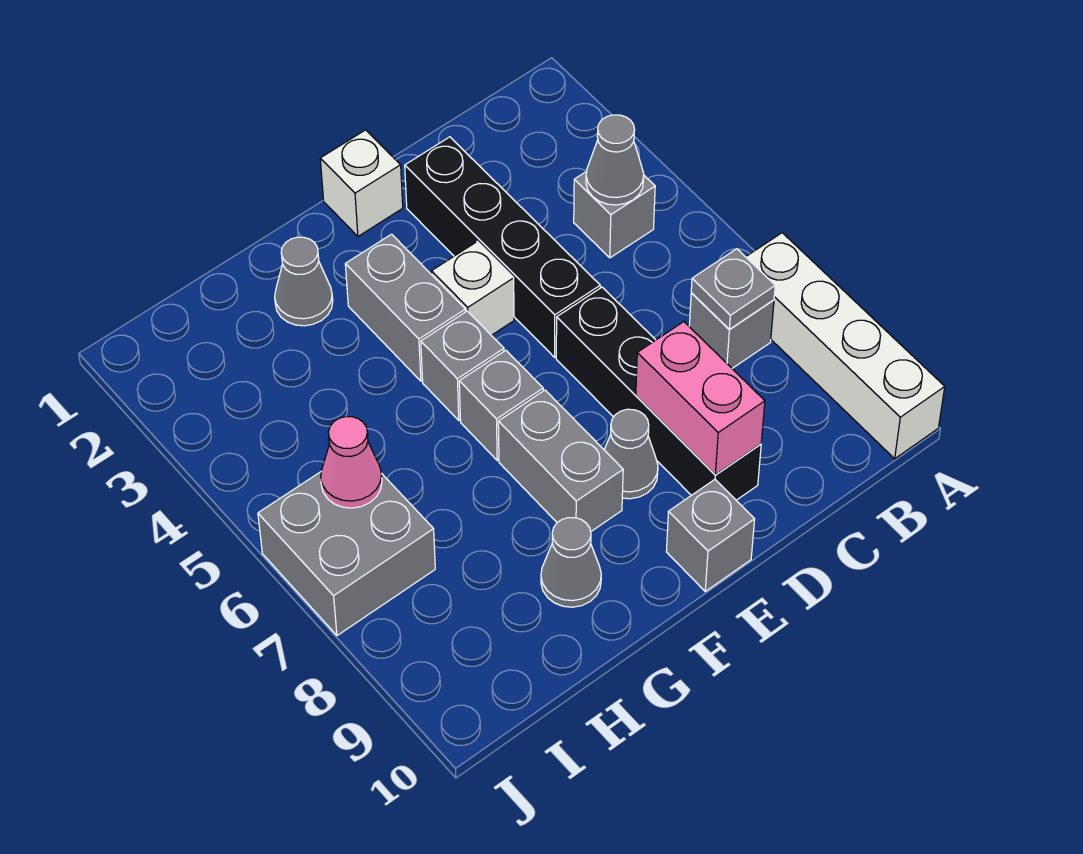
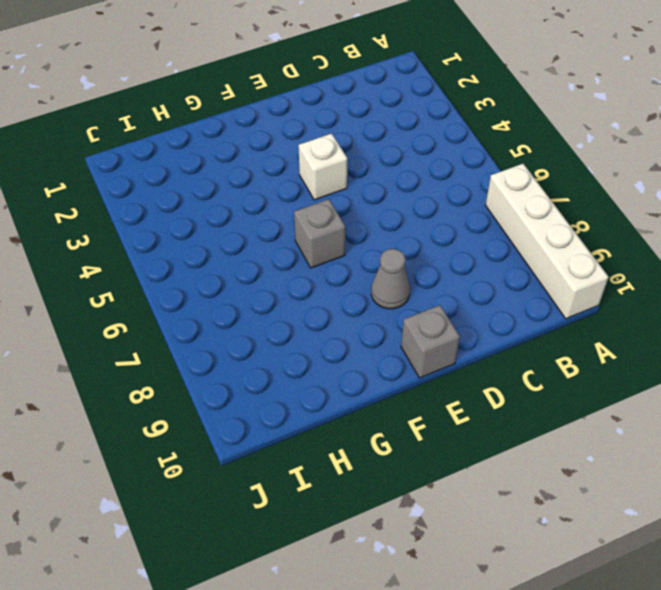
none -> grey brick B4 level 1
none -> grey brick B7 level 1
none -> black brick D2:D5 level 1

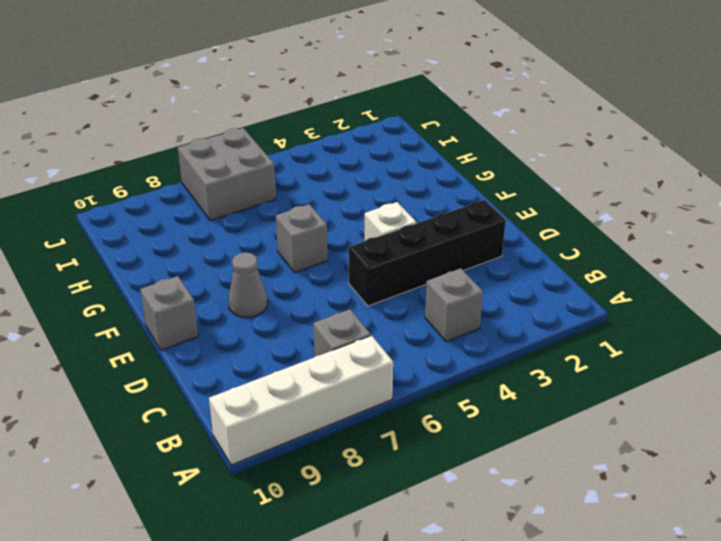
none -> black brick D6:D9 level 1
none -> white brick E1 level 1
none -> grey brick F3:F4 level 1

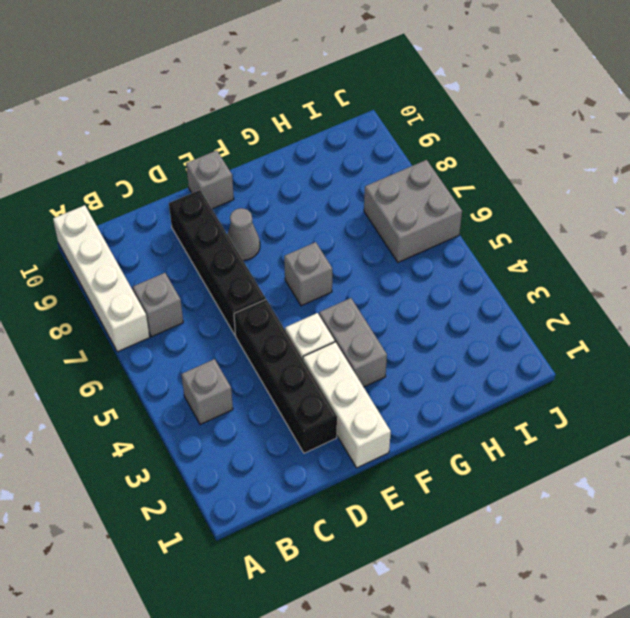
white brick E1:E3 level 1 -> white brick E1 level 1
none -> grey brick F5 level 1
none -> grey brick F7:F8 level 1
none -> grey cone G2 level 1

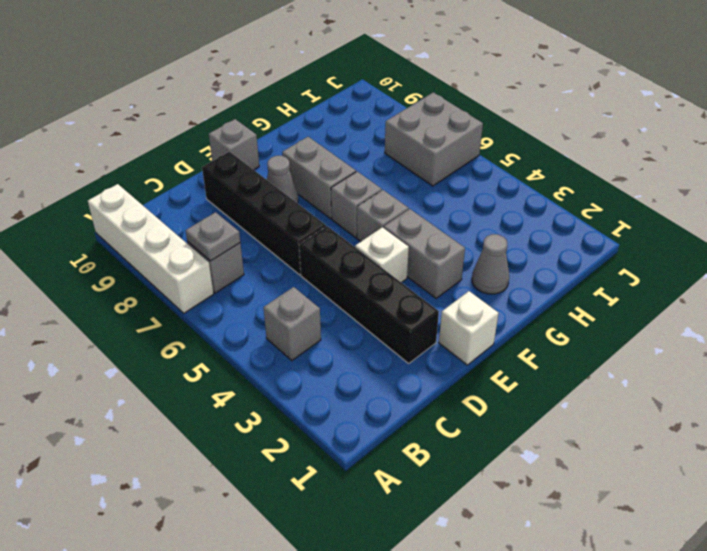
none -> grey cone G9 level 1
none -> grey cone B4 level 2
none -> pink brick D8:D9 level 2

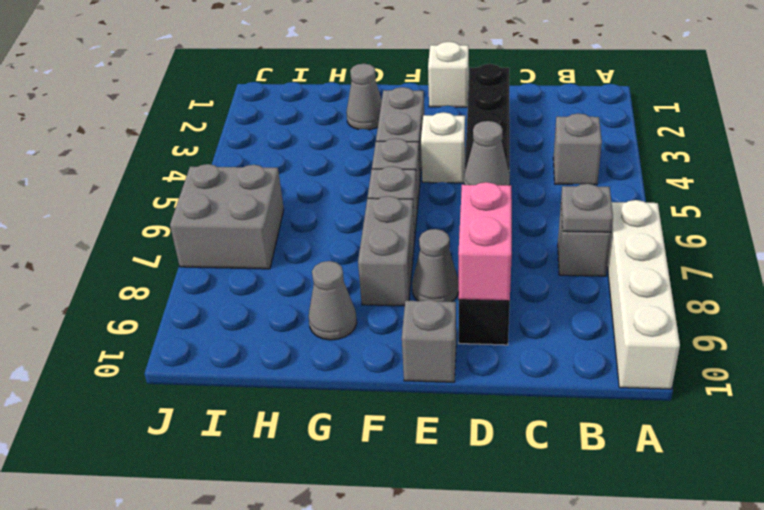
grey cone D6 level 2 -> grey cone B4 level 2
none -> pink cone I6 level 2

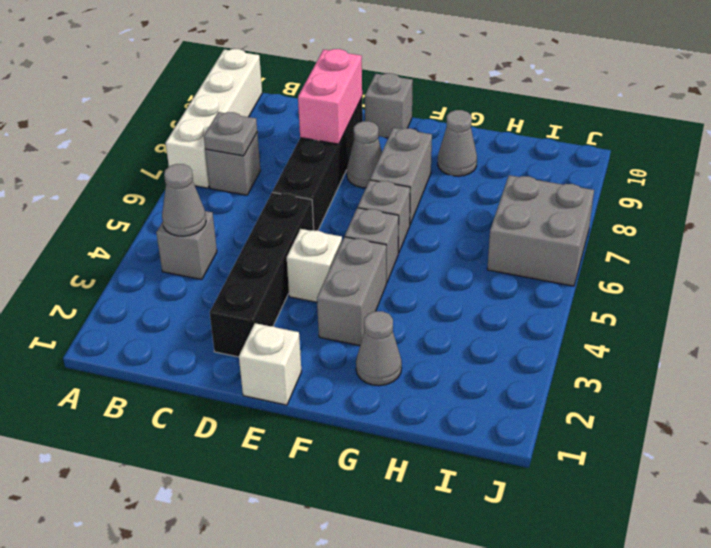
none -> pink cone I6 level 2

